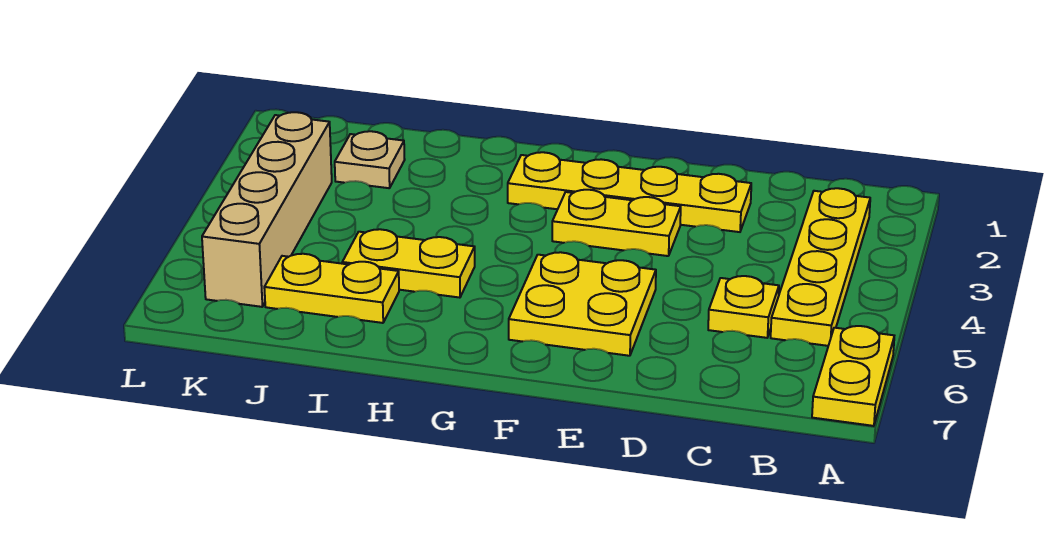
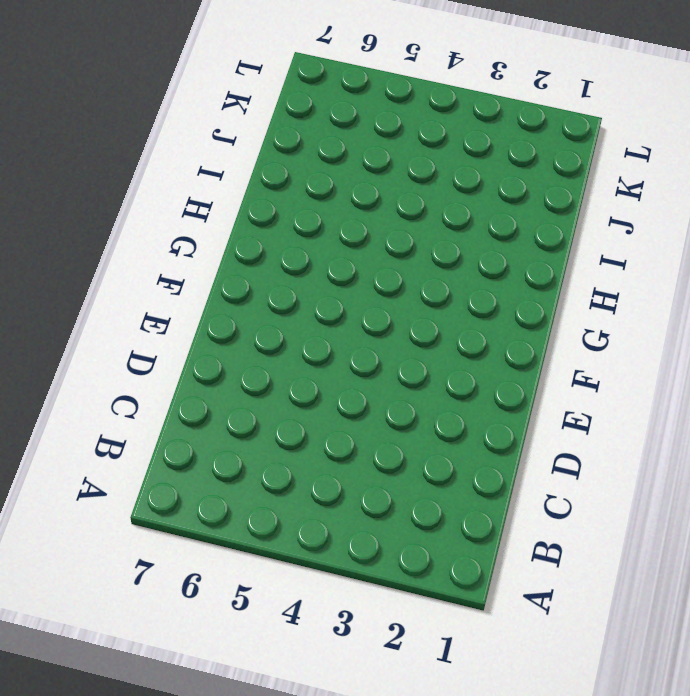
none -> yellow plate A6:A7 level 1
none -> yellow plate B2:B5 level 1

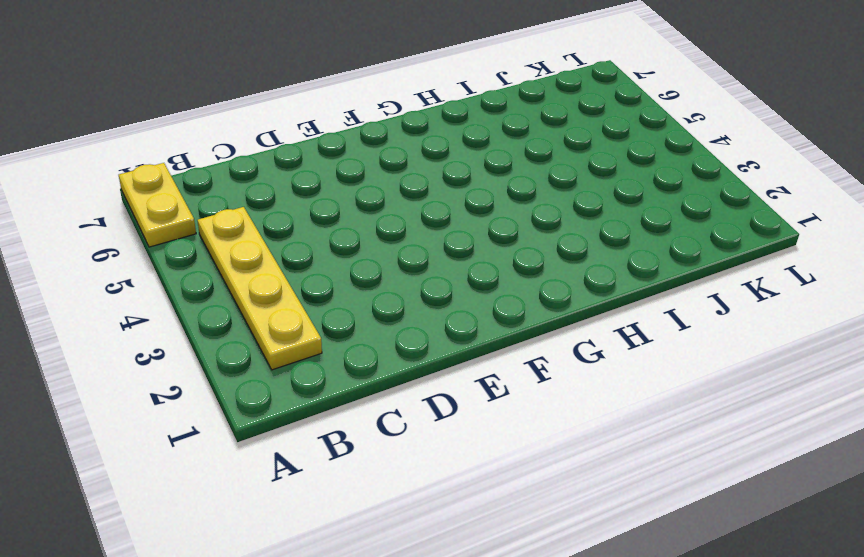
none -> yellow plate C5 level 1
none -> yellow plate D2:G2 level 1

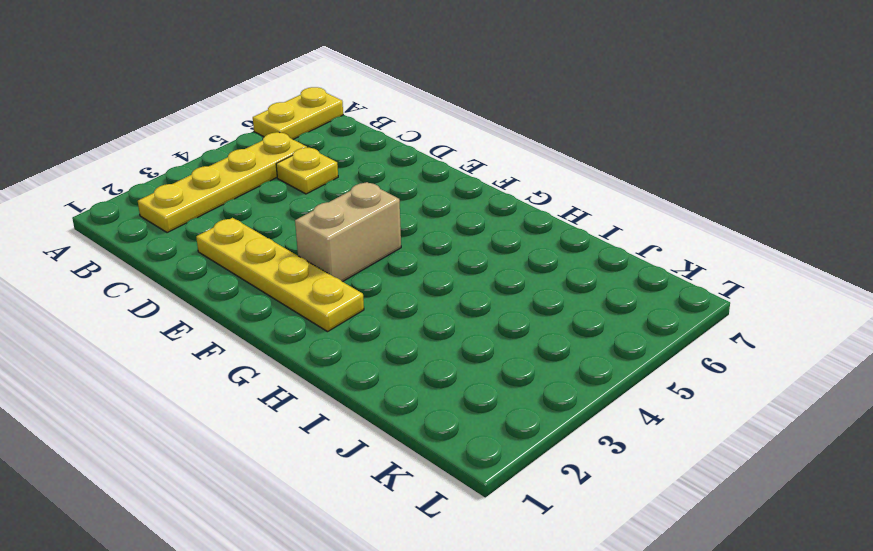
tan brick F3:F4 level 1 -> yellow plate E3:F3 level 1
none -> yellow plate E5:F6 level 1
none -> yellow plate H5:I5 level 1

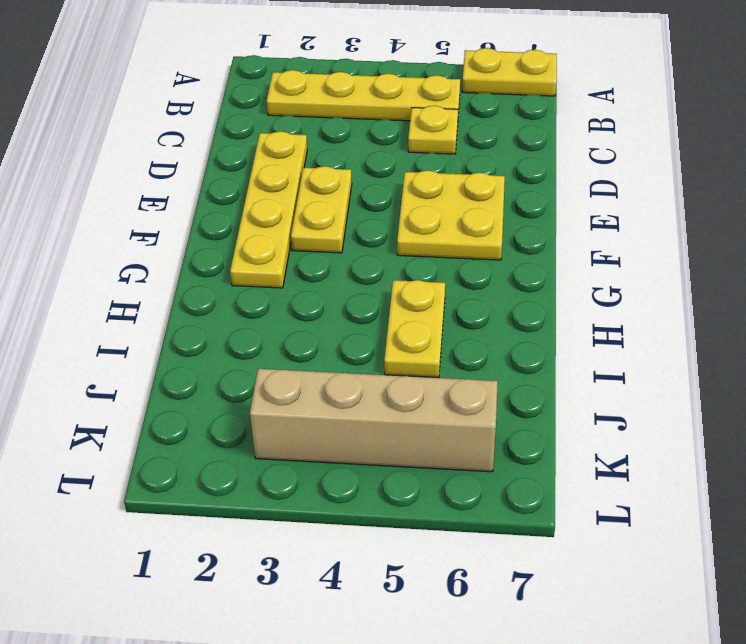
none -> yellow plate I6:J6 level 1
none -> tan plate J2 level 1

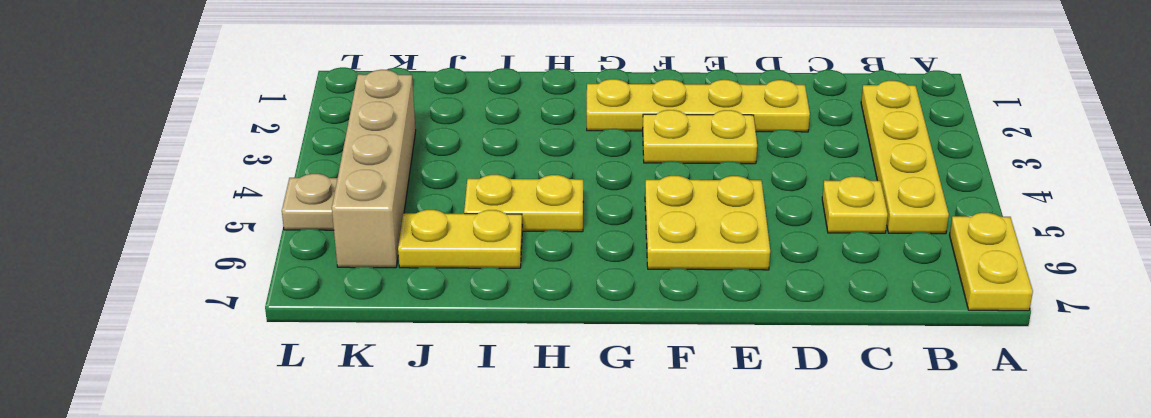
tan plate L5 level 1 -> tan plate J2 level 1

